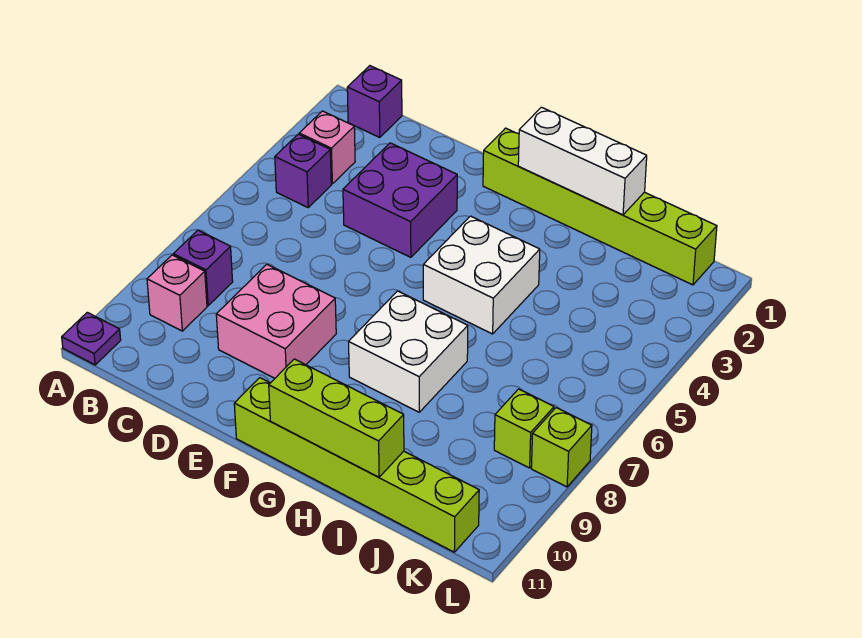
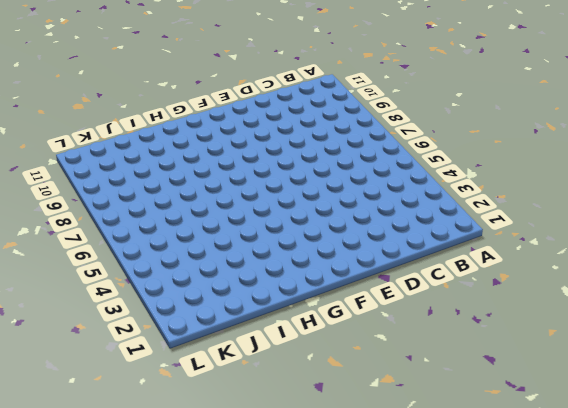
none -> purple plate A11 level 1
none -> purple brick B1 level 1
none -> pink brick B3 level 1

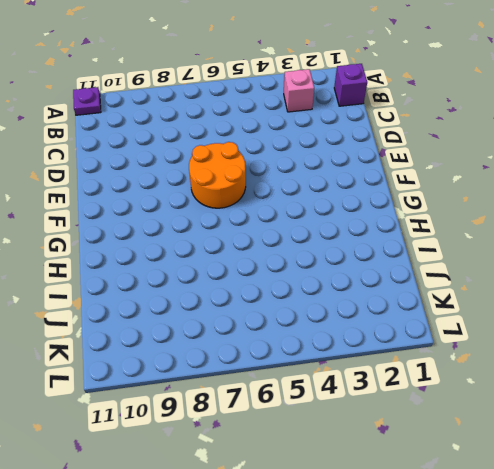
orange round brick E6:F7 level 1 -> none
none -> purple brick B4 level 1
none -> purple brick B8 level 1
none -> pink brick B9 level 1

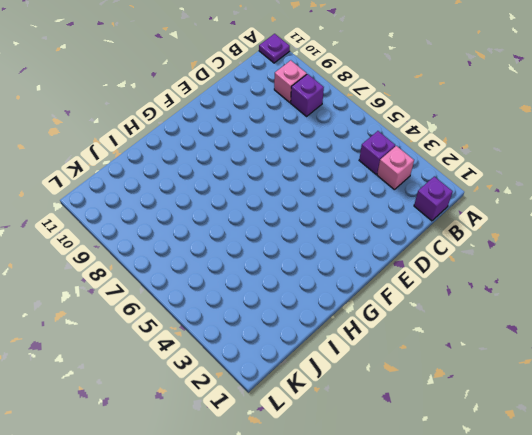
none -> purple brick D3:E4 level 1
none -> pink brick D8:E9 level 1
none -> lime brick F1:K1 level 1

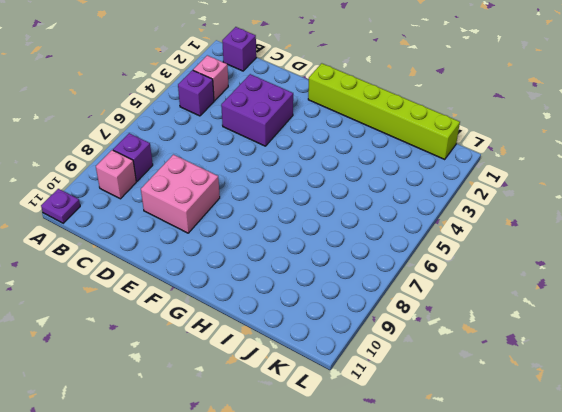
none -> lime brick F11:K11 level 1
none -> white brick G4:H5 level 1
none -> white brick G7:H8 level 1

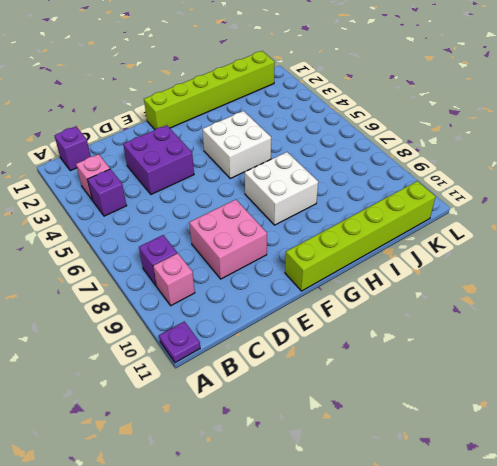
none -> lime brick K8 level 1
none -> lime brick L8 level 1
none -> white brick G1:I1 level 2

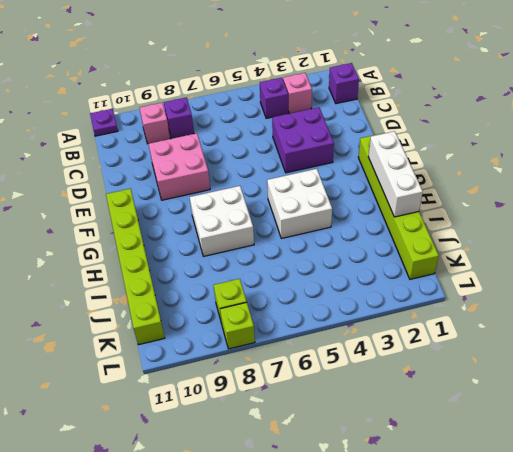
none -> lime brick G11:I11 level 2

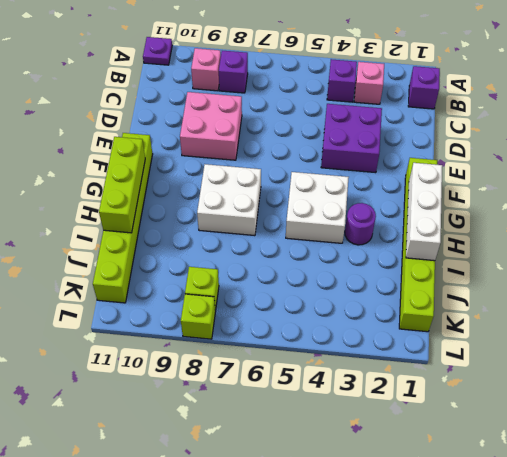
purple round brick H3 level 1 -> none

